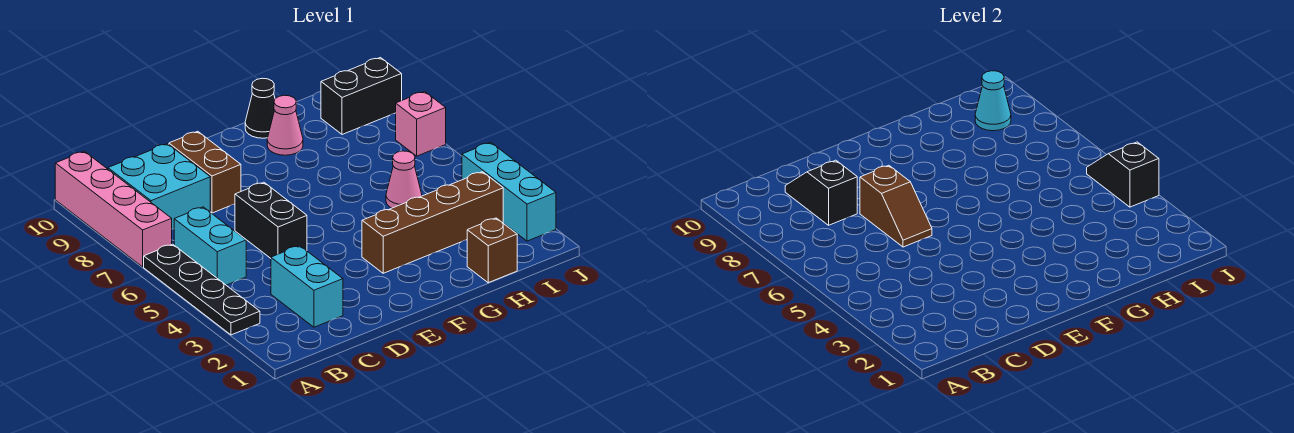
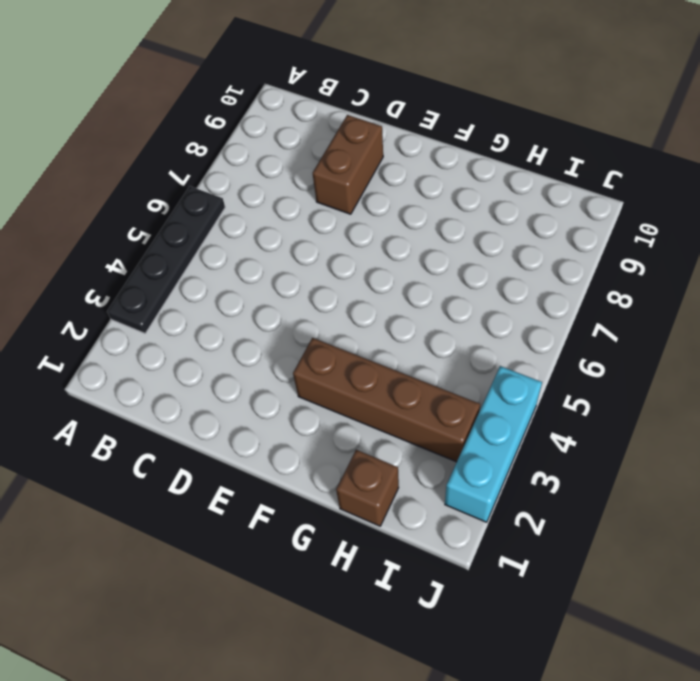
none -> pink brick A7:A10 level 1
none -> cyan brick B5:B6 level 1
none -> cyan brick B8:C9 level 1

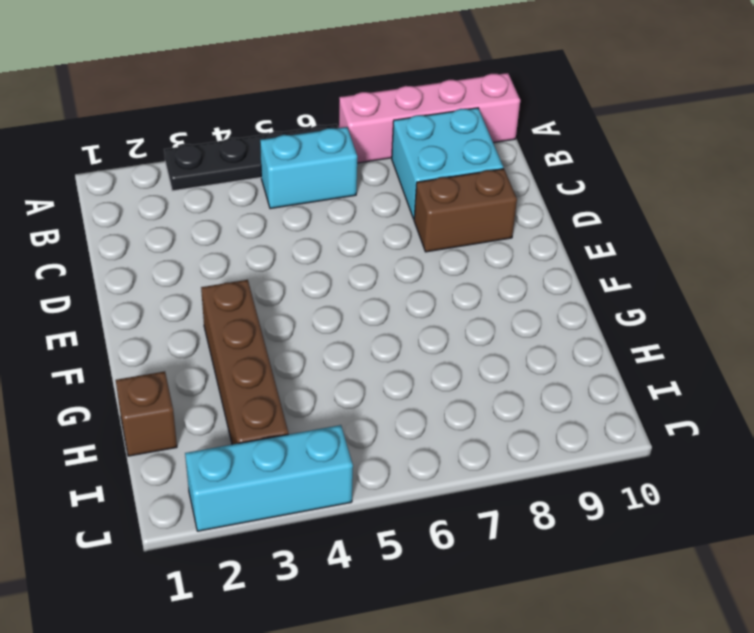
none -> cyan brick C2:C3 level 1
none -> black brick D5:D6 level 1
none -> pink cone G9 level 1

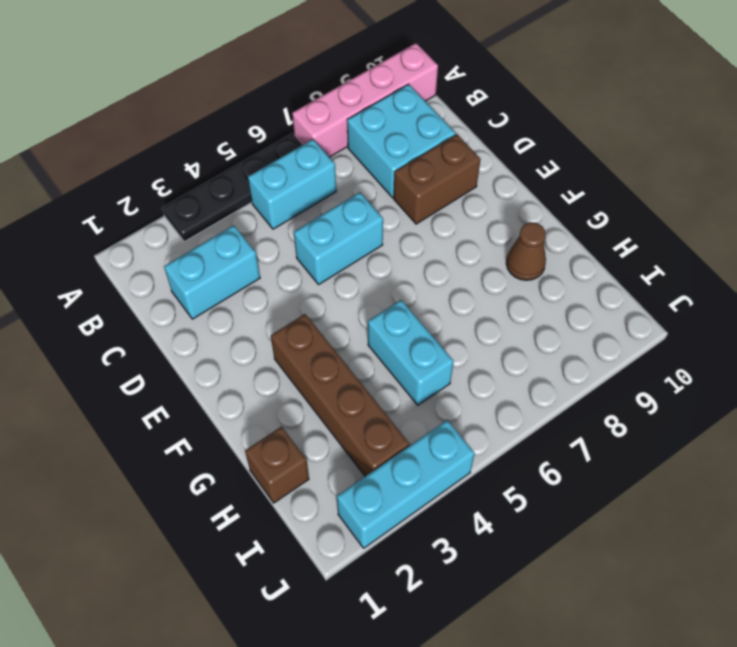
cyan brick D5:D6 level 1 -> black brick D5:D6 level 1
cyan brick G5:H5 level 1 -> pink cone H5 level 1
brown cone G9 level 1 -> pink cone G9 level 1
none -> black cone G10 level 1
none -> black brick I9:J9 level 1
none -> pink brick J7 level 1

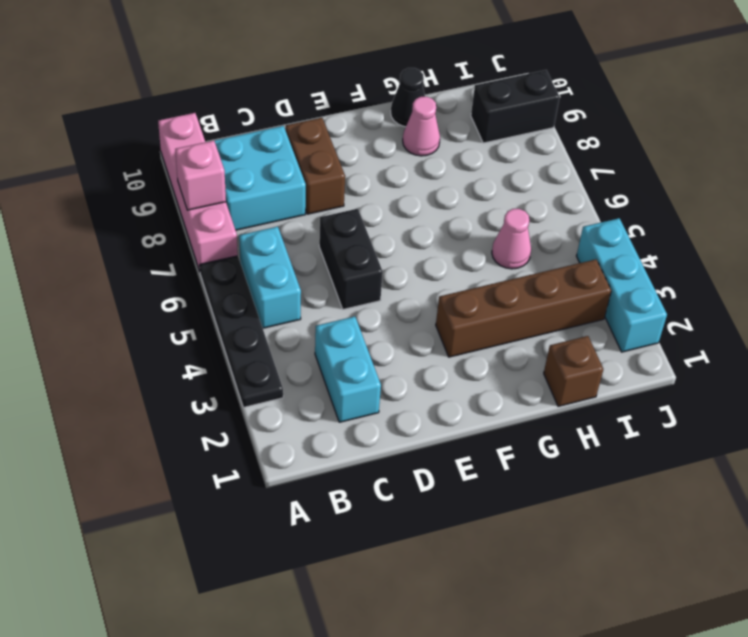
pink brick A8 level 2 -> pink brick J7 level 1
none -> black slope C8:C9 level 2 top 8
none -> brown slope D6:D7 level 2 top 7
none -> cyan cone I9 level 2

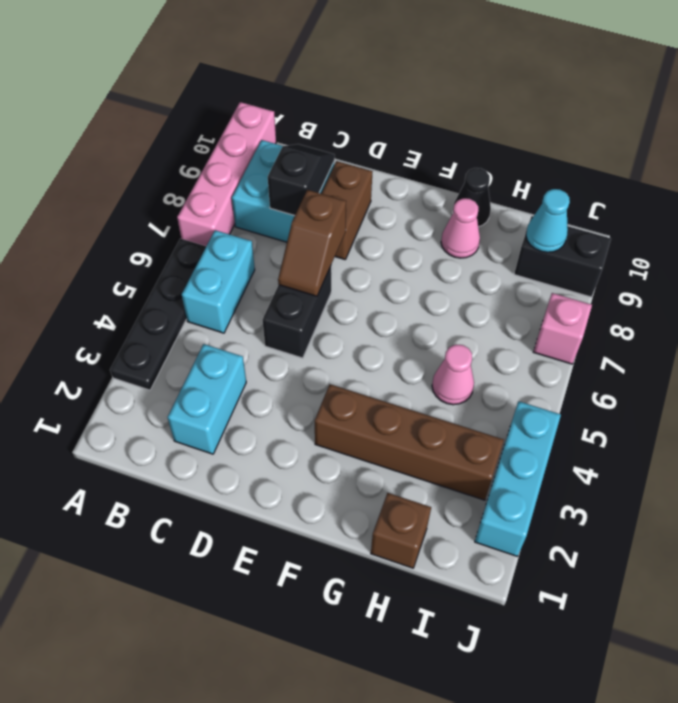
none -> black slope J4:J5 level 2 top 4

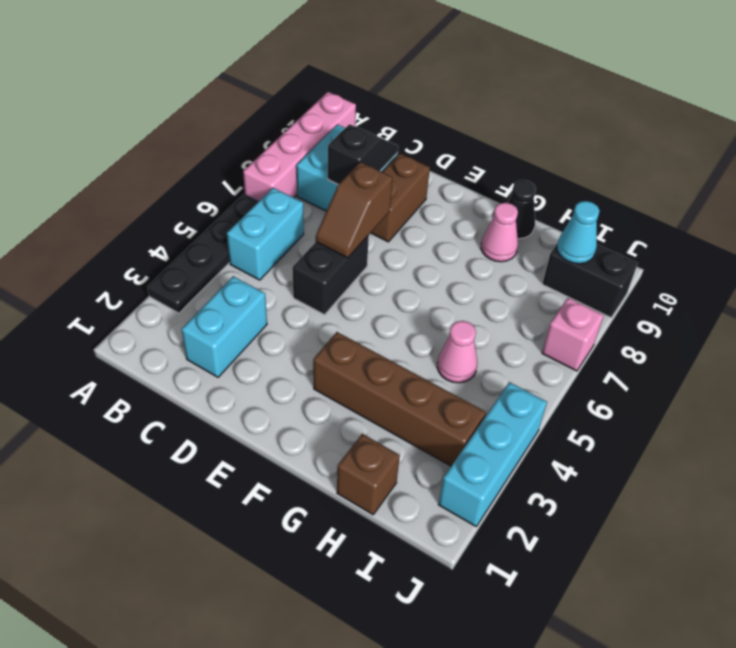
none -> black slope J4:J5 level 2 top 4

